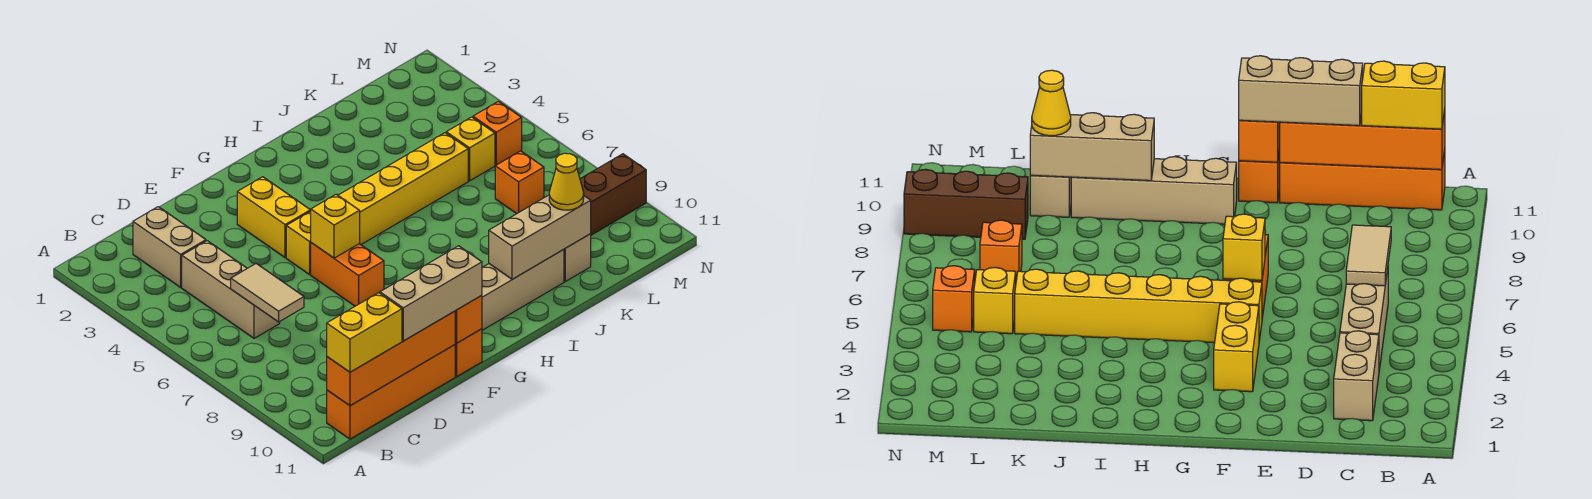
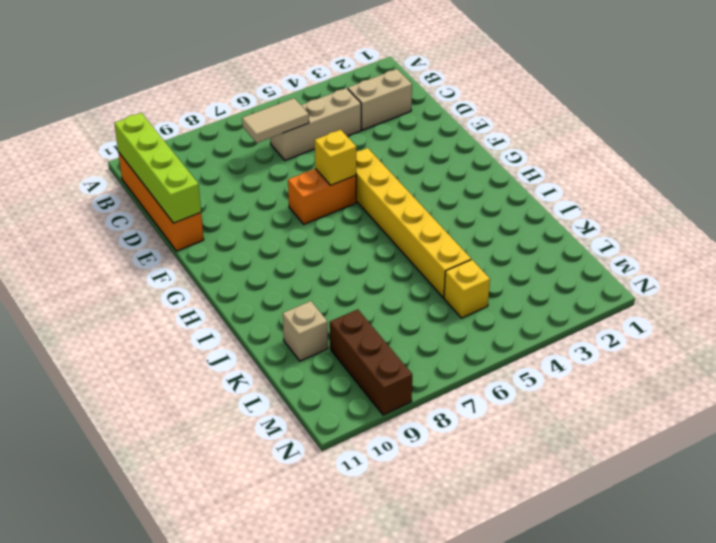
lime brick B11:E11 level 2 -> orange brick B11:E11 level 2
none -> yellow brick F3:F4 level 1
none -> orange brick F11 level 1
none -> tan brick G10:J10 level 1

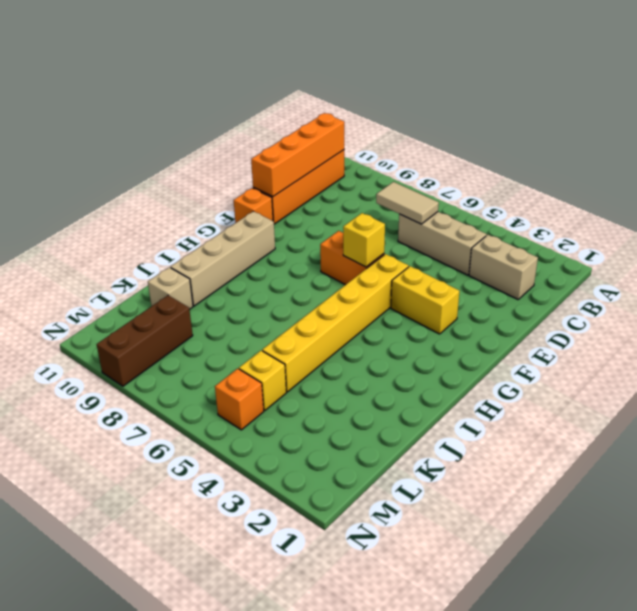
none -> orange brick L7 level 1
none -> orange brick F11 level 2
none -> tan brick I10:K10 level 2

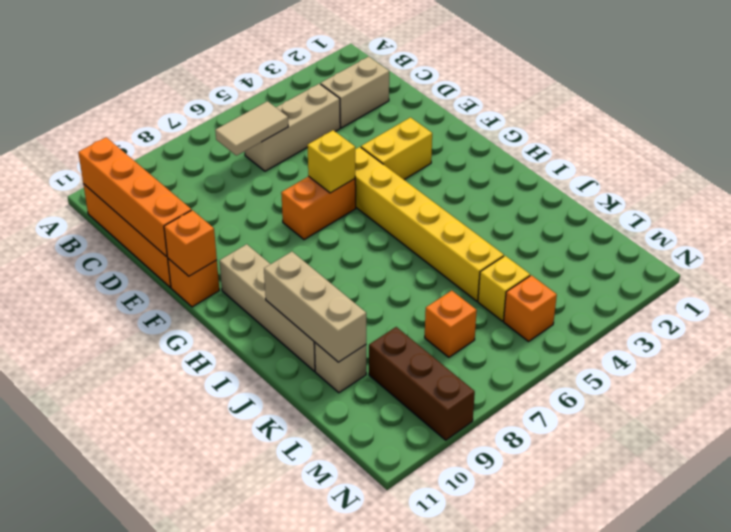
none -> yellow brick B11:C11 level 3
none -> tan brick D11:F11 level 3
none -> yellow cone K10 level 3

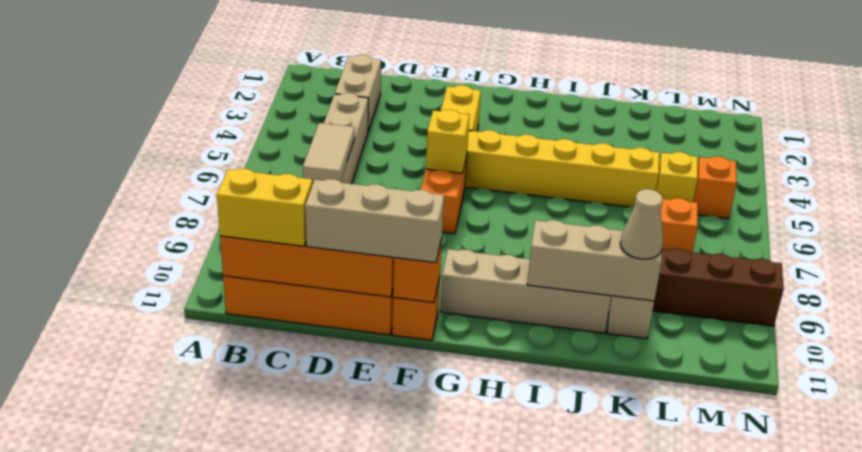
tan cone K10 level 3 -> yellow cone K10 level 3

